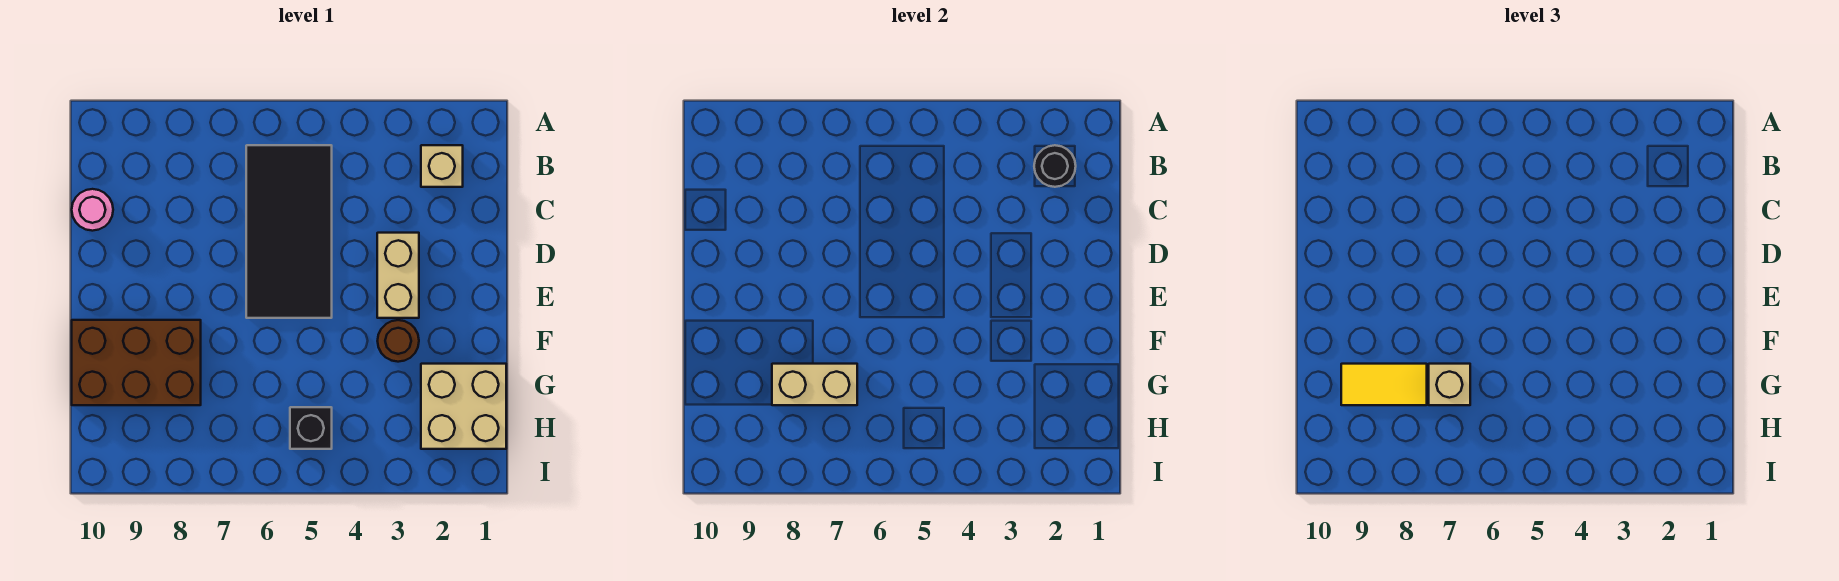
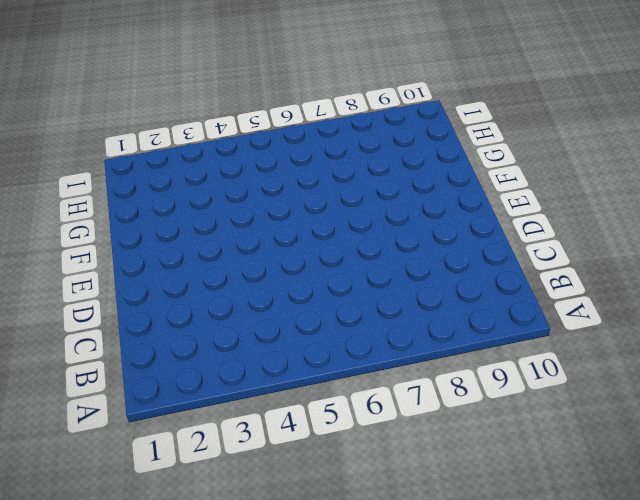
none -> tan brick B2 level 1
none -> black tile B5:E6 level 1
none -> pink round brick C10 level 1

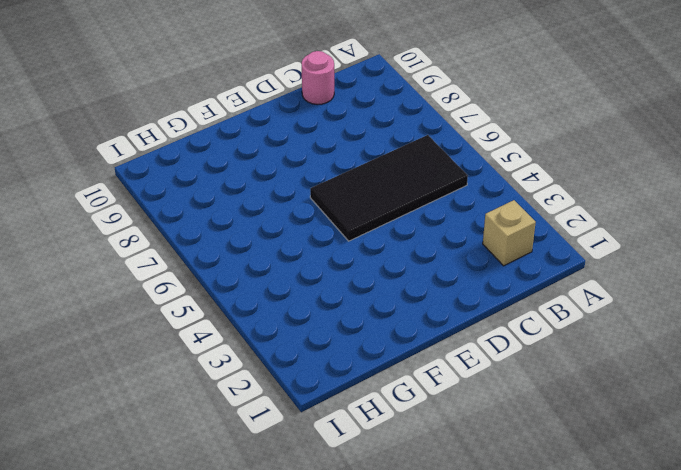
none -> tan brick D3:E3 level 1
none -> brown round brick F3 level 1
none -> brown brick F8:G10 level 1

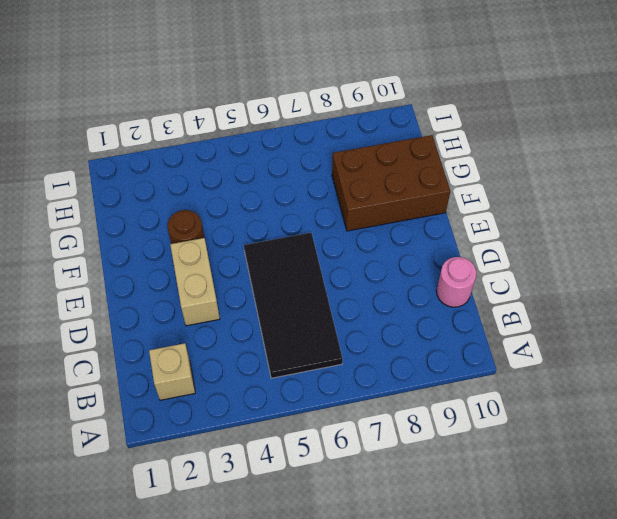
none -> tan brick G1:H2 level 1
none -> black brick H5 level 1
none -> black round brick B2 level 2

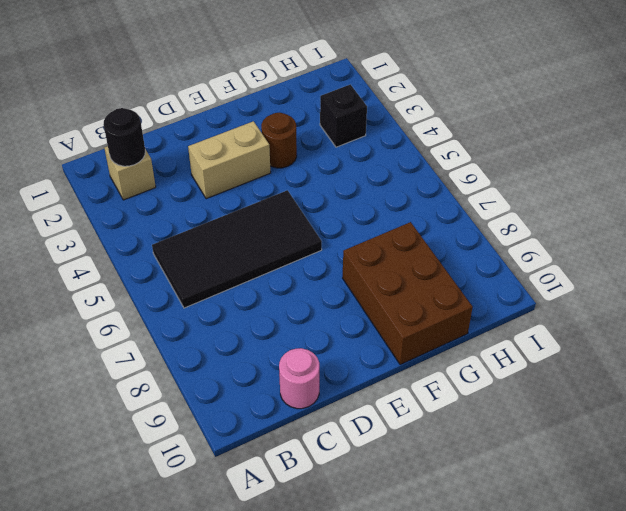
black brick H3 level 1 -> black brick H5 level 1
none -> tan brick G1:H2 level 1
none -> tan brick G7:G8 level 2
none -> tan brick G7 level 3

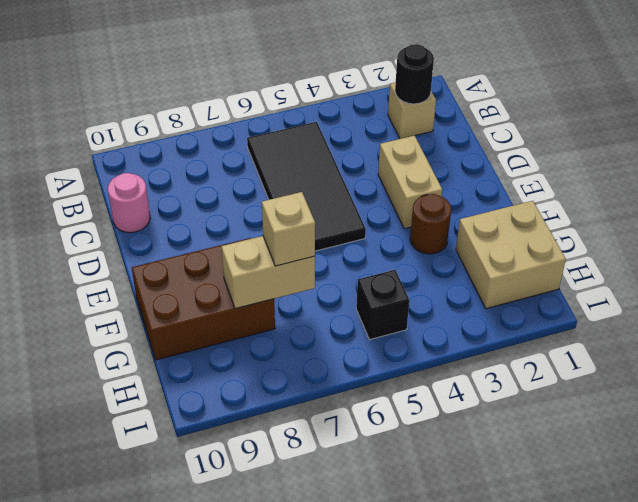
none -> yellow tile G8:G9 level 3

